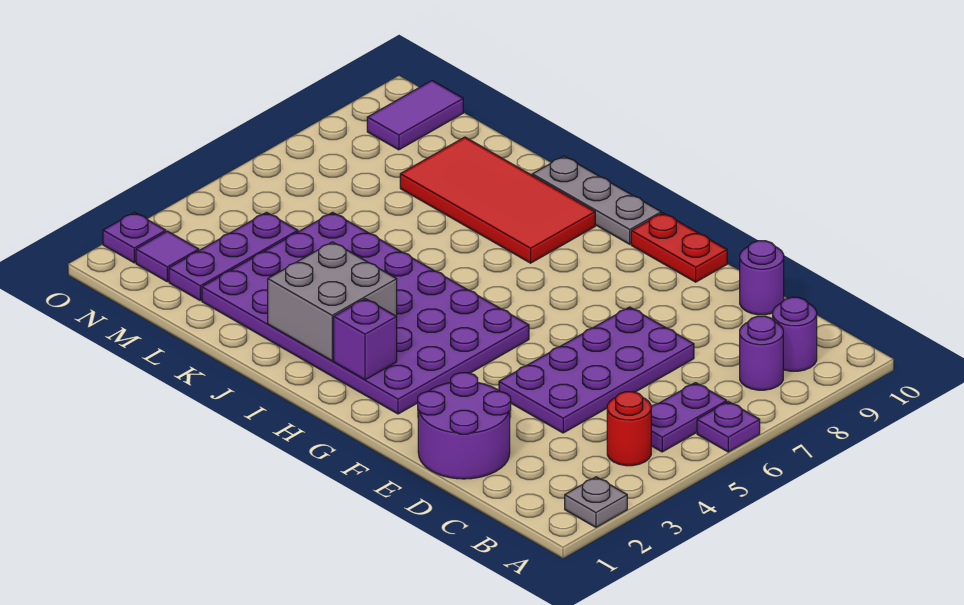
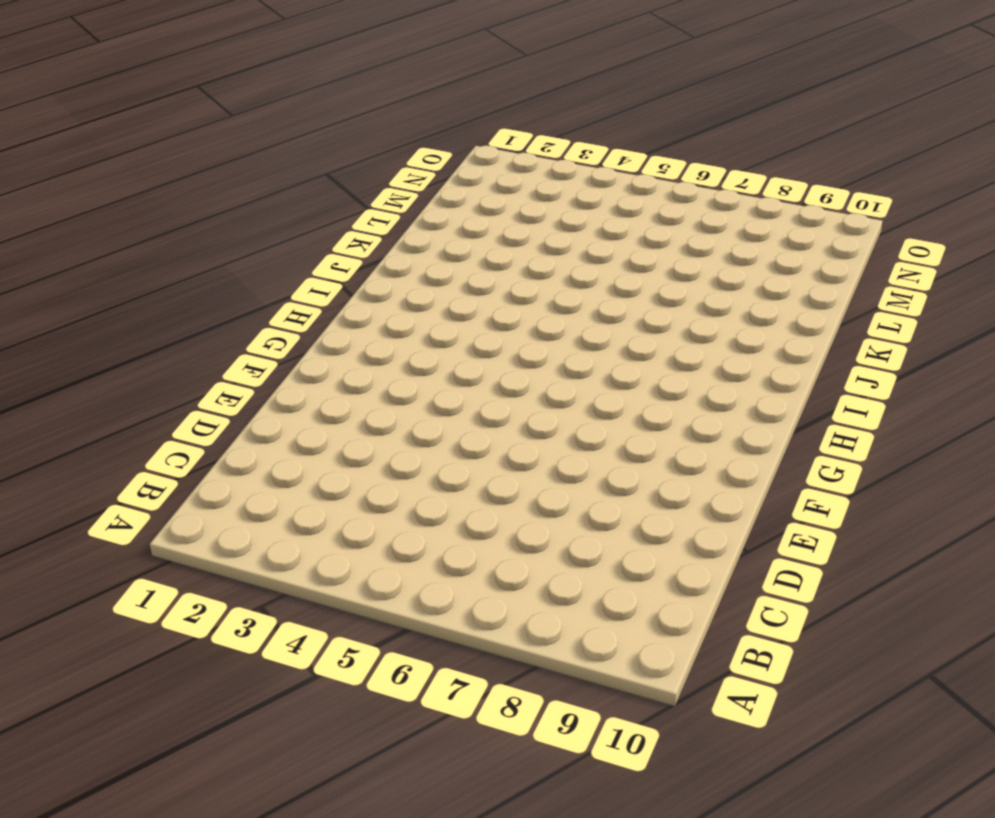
none -> grey plate A2 level 1
none -> purple plate A6 level 1
none -> red round brick B4 level 1

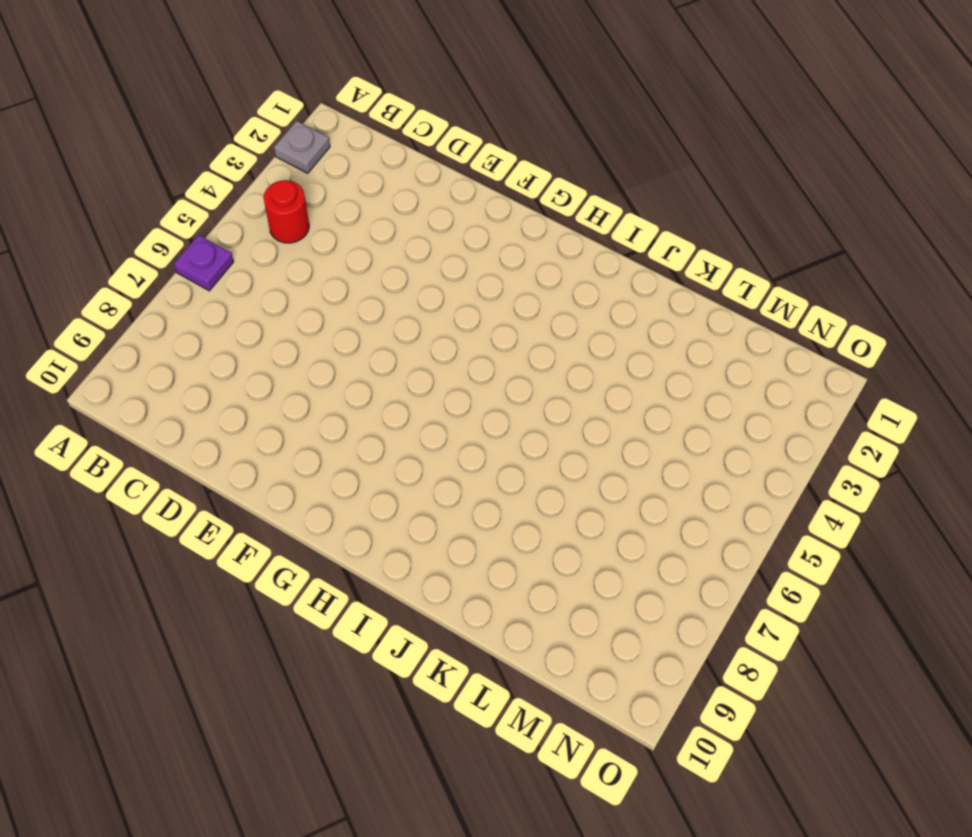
none -> purple plate B5:B6 level 1
none -> purple round brick B8 level 1
none -> purple round brick B9 level 1

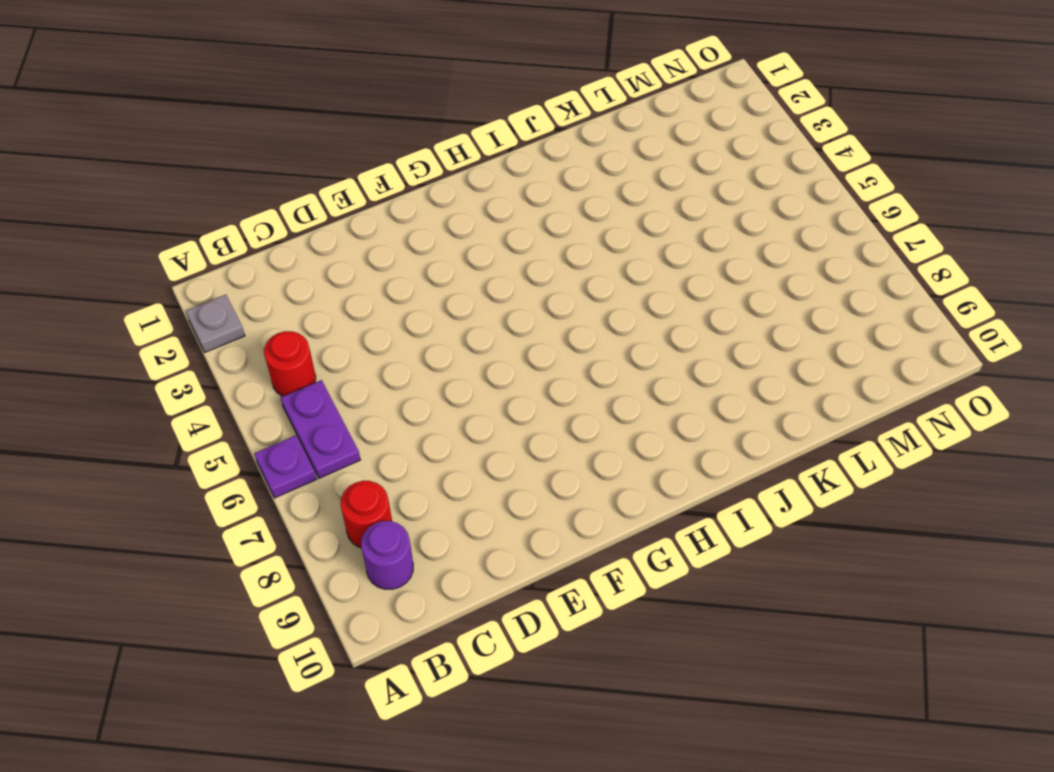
red round brick B8 level 1 -> purple round brick B8 level 1
none -> purple round brick D1:E2 level 1
none -> purple plate D4:E7 level 1
none -> purple round brick D10 level 1

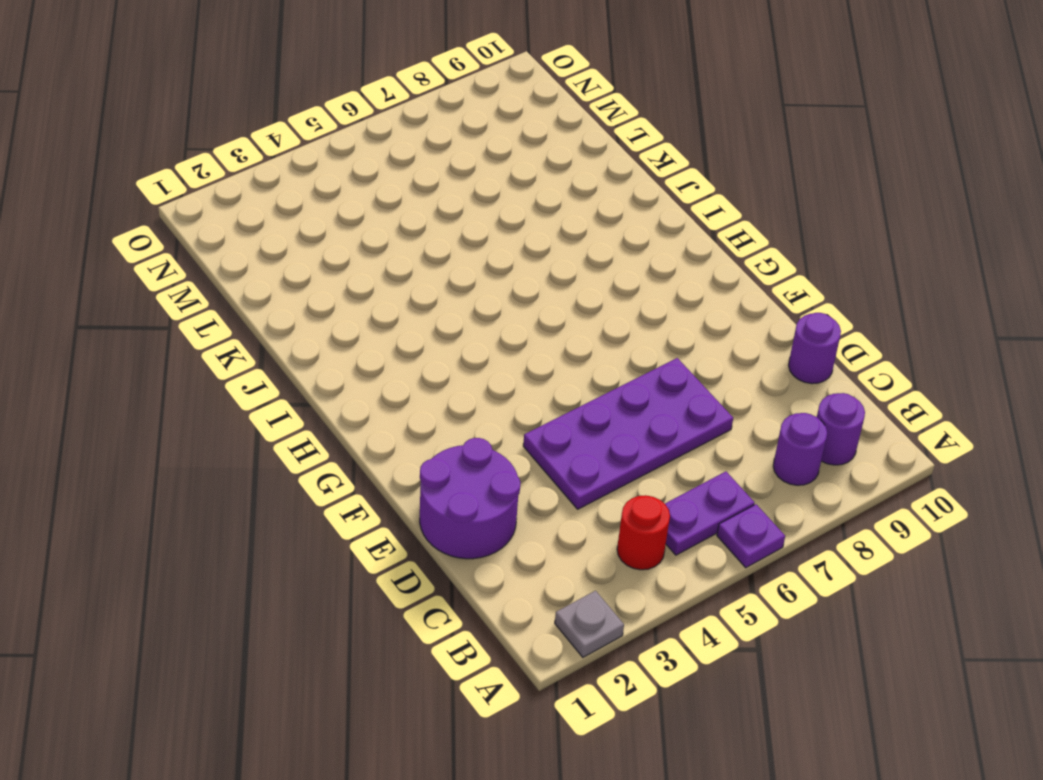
none -> red plate F10:G10 level 1
none -> purple plate G2:L5 level 1
none -> grey plate H10:J10 level 1

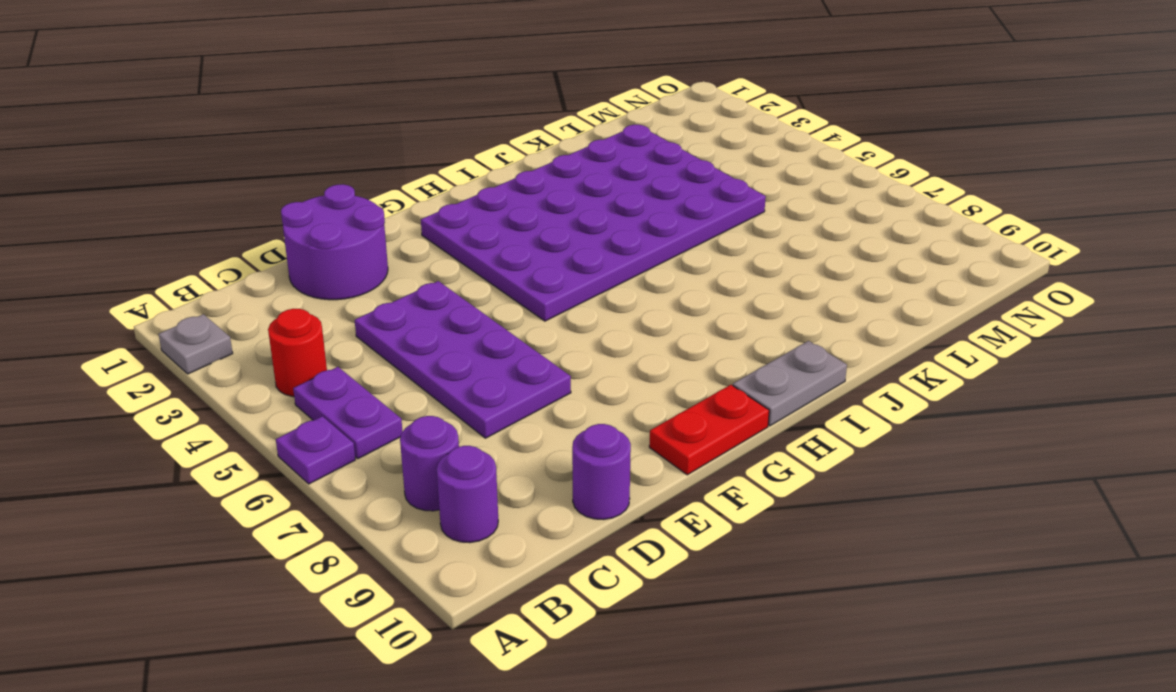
grey plate H10:I10 level 1 -> grey plate H10:J10 level 1
none -> red tile I8:L9 level 1
none -> purple plate M2:M4 level 1
none -> purple tile N2 level 1

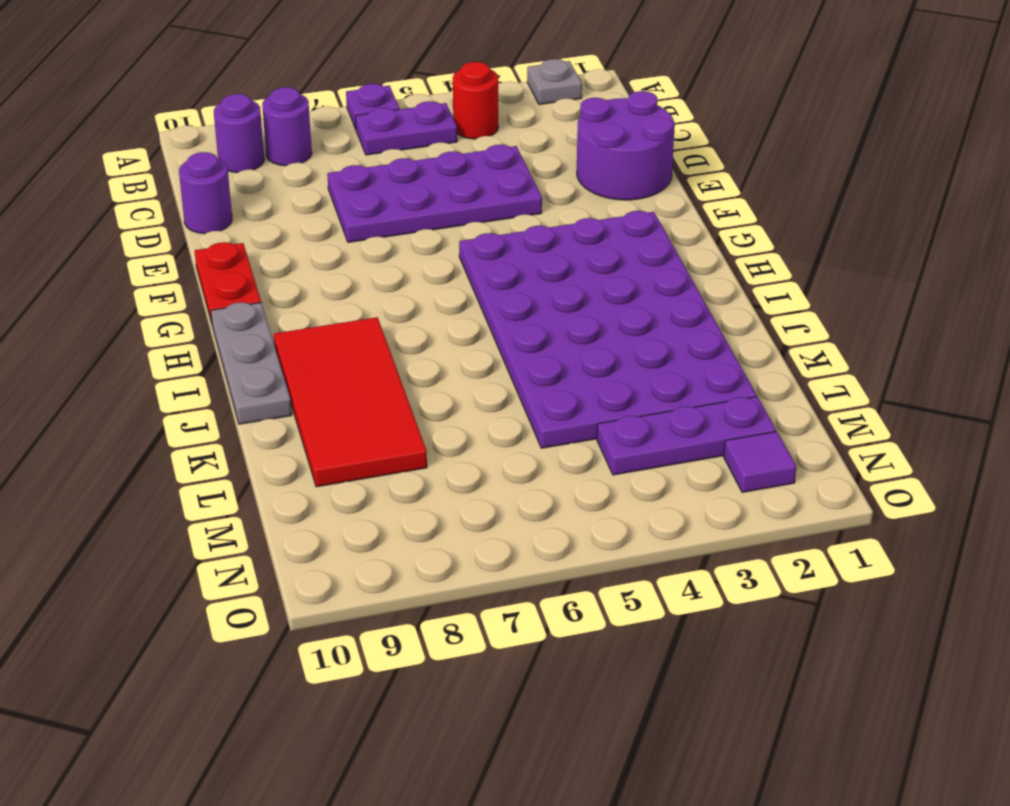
none -> purple tile N9:N10 level 1
none -> purple plate O2 level 1
none -> purple brick H2 level 2

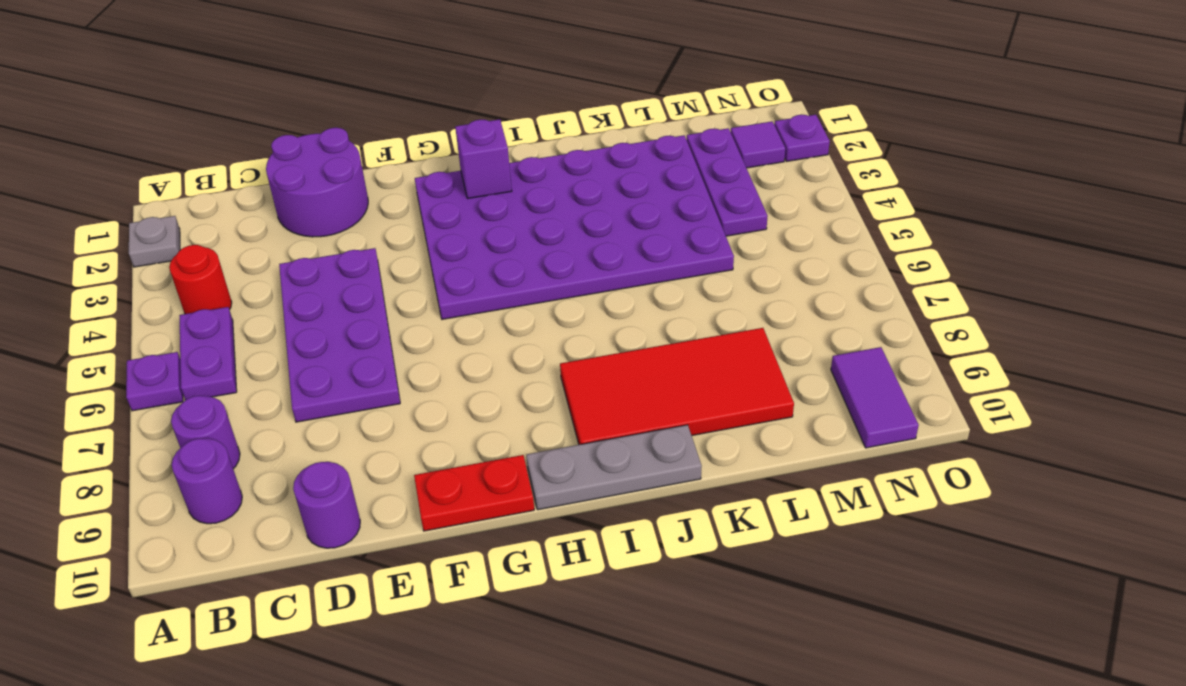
none -> grey brick I2:J3 level 2

